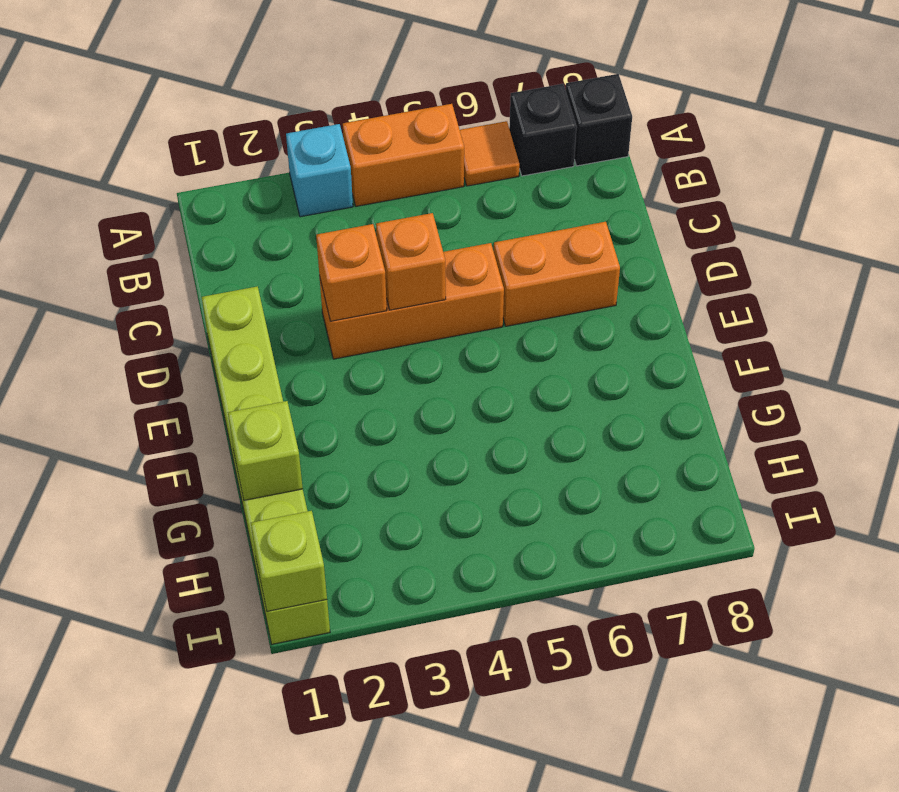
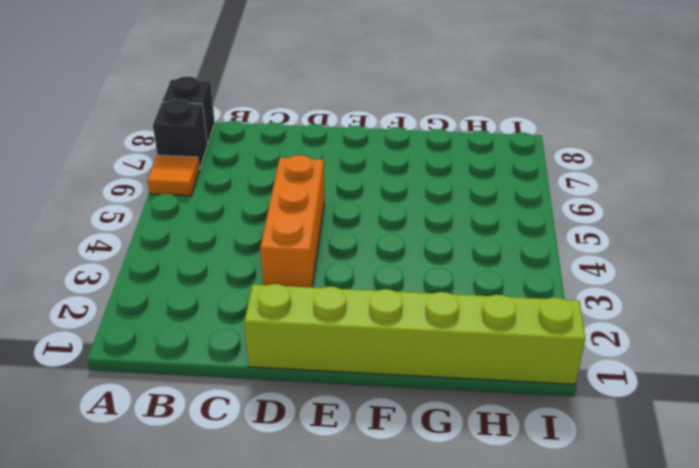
none -> cyan brick A3 level 1
none -> orange brick A4:A5 level 1
none -> orange brick D6:D7 level 1

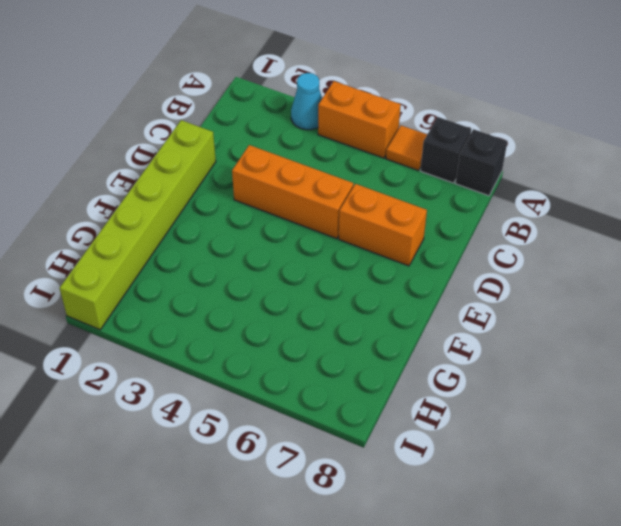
cyan cone A3 level 1 -> cyan brick A3 level 1
none -> orange brick D3 level 2
none -> orange brick D4 level 2
none -> lime brick G1 level 2

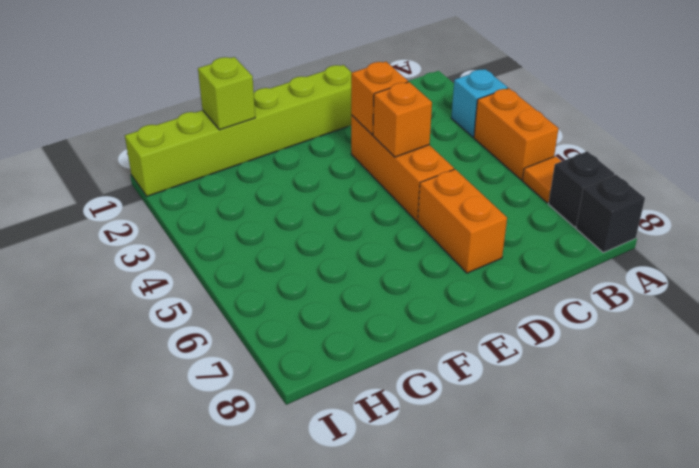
none -> lime brick I1 level 2

